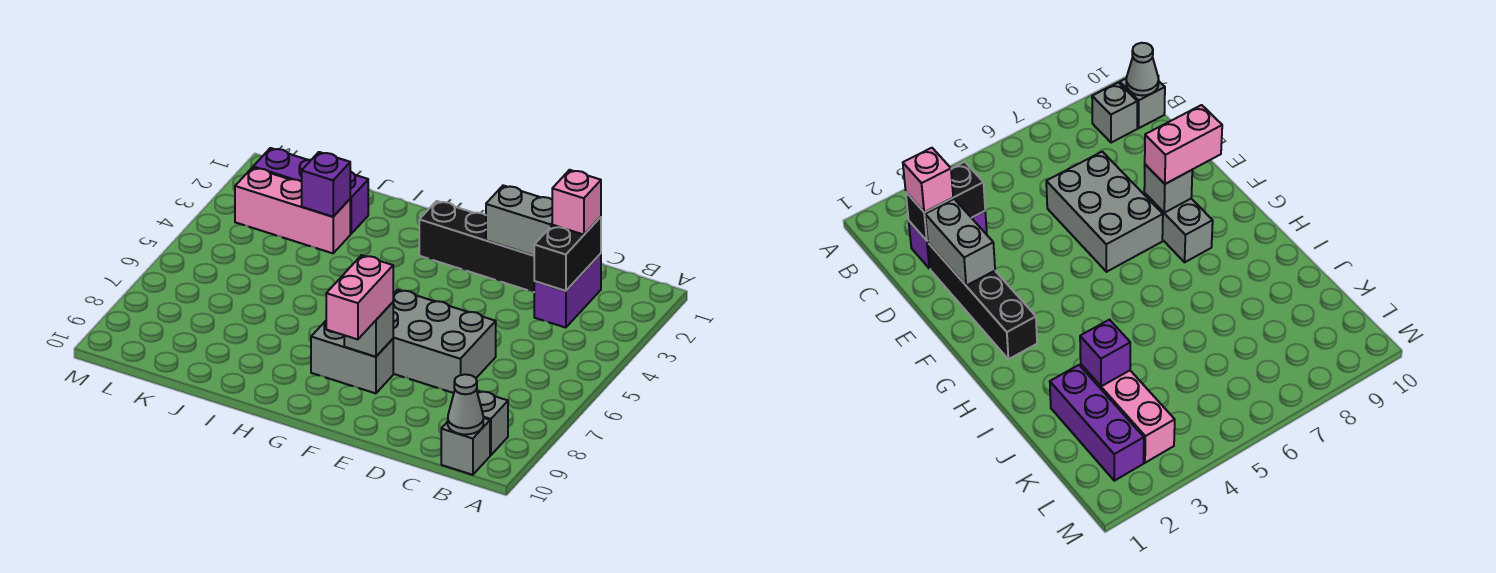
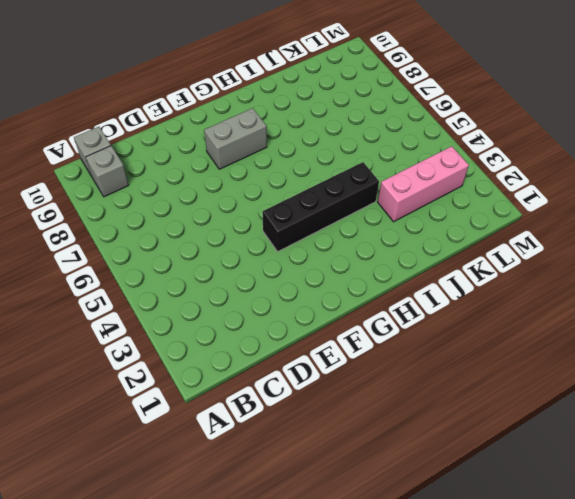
black brick F4:I4 level 1 -> black brick D2:G2 level 1
none -> purple brick C2:C3 level 1
none -> grey brick D6:F7 level 1
none -> purple brick J2:L2 level 1

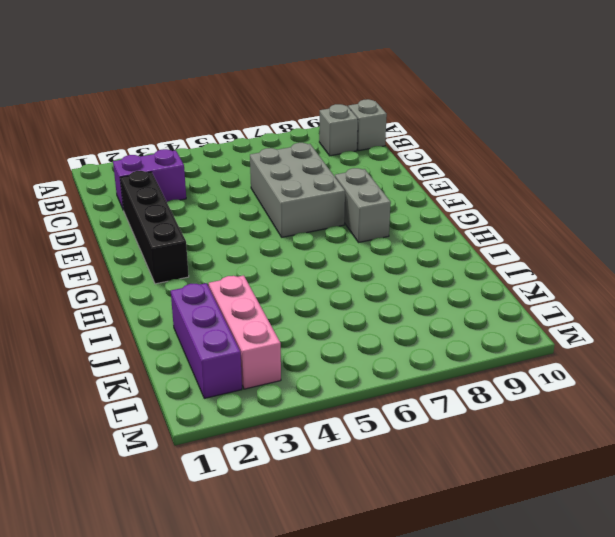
none -> grey cone B10 level 2
none -> black brick C2:C3 level 2
none -> grey brick D2:E2 level 2

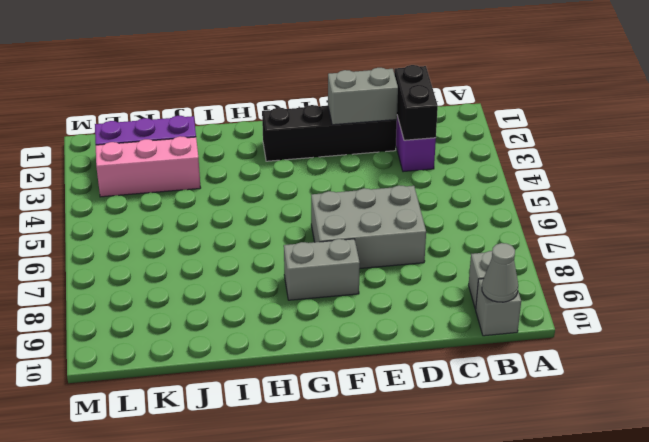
none -> grey brick F8 level 2
none -> purple brick J3 level 2
none -> pink brick C2 level 3

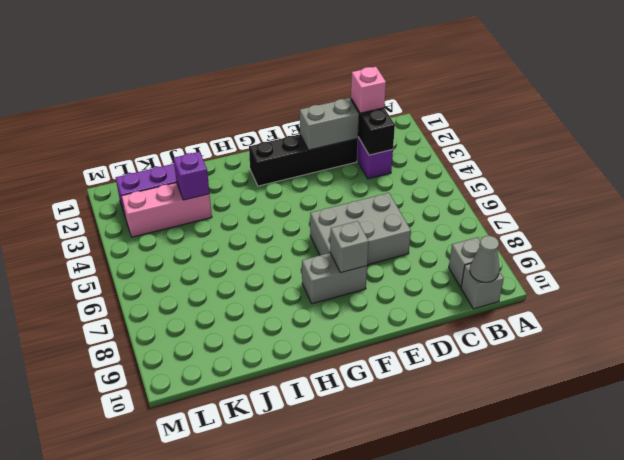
none -> pink brick F8:F9 level 3

